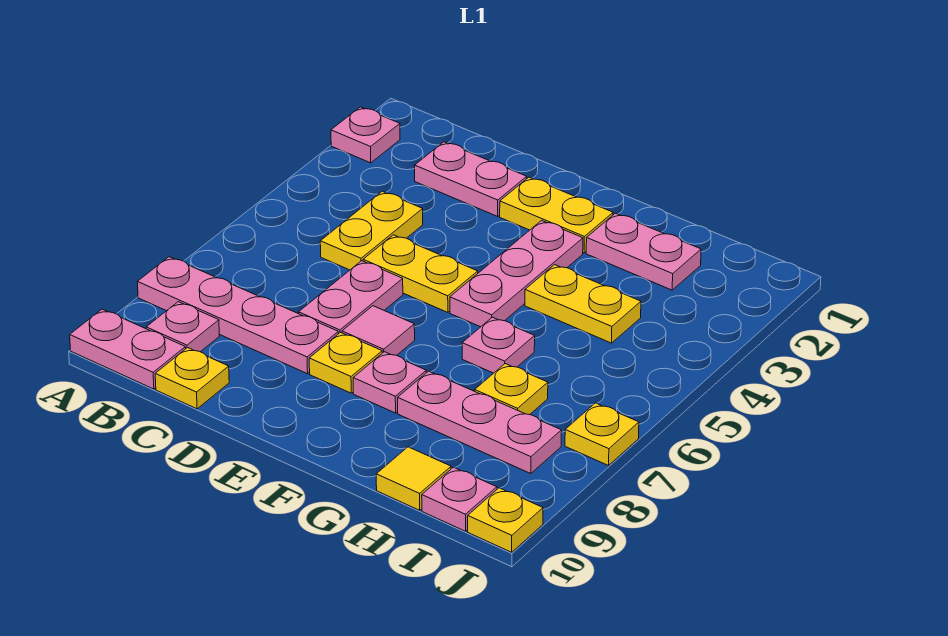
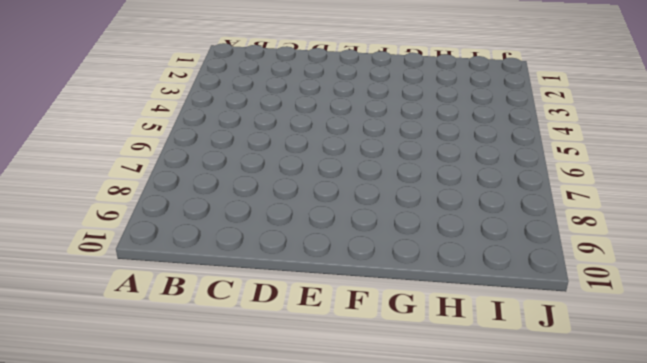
none -> pink plate A2 level 1
none -> pink plate A8:D8 level 1
none -> pink plate A10:B10 level 1

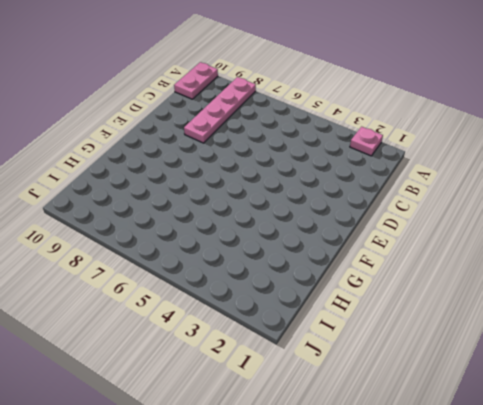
none -> pink plate B9 level 1
none -> pink plate C2:D2 level 1
none -> yellow plate C4:C5 level 1

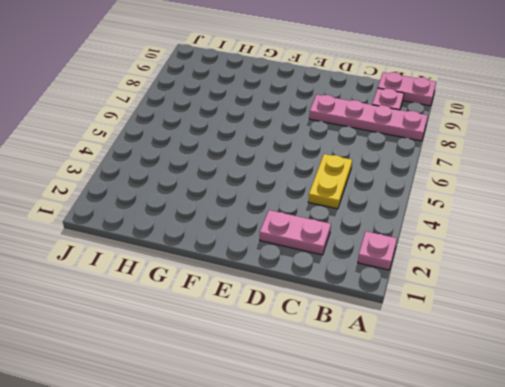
none -> yellow plate C10 level 1
none -> yellow plate D5:E5 level 1
none -> pink plate D6:D7 level 1

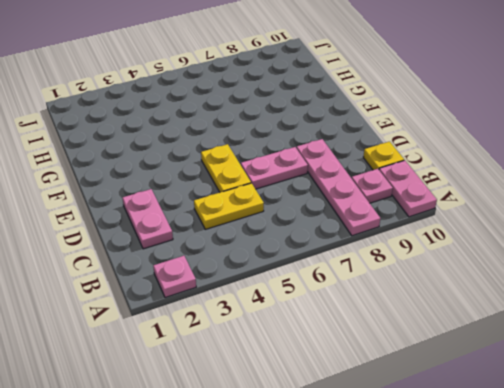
none -> yellow plate E2:F2 level 1
none -> pink tile E7 level 1
none -> yellow plate E8 level 1

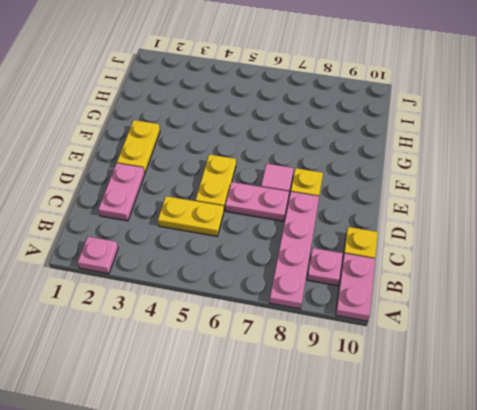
none -> pink plate F3:F5 level 1
none -> pink plate F8 level 1
none -> pink plate G2:H2 level 1

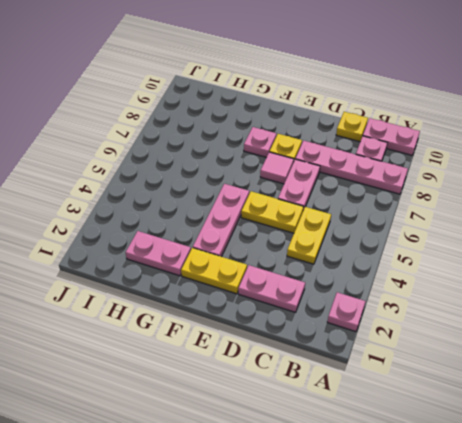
none -> yellow plate G4:H4 level 1
none -> pink plate G6 level 1
none -> pink plate G8:I8 level 1

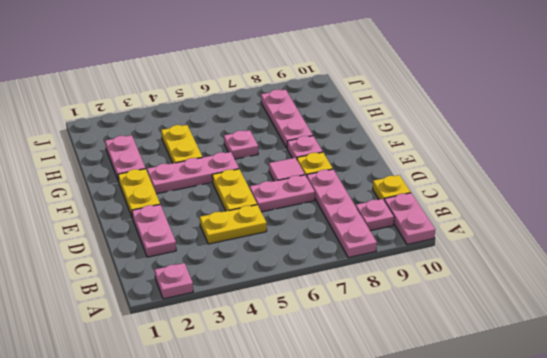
none -> yellow plate H7 level 1
none -> yellow tile H10 level 1
none -> pink plate I10 level 1

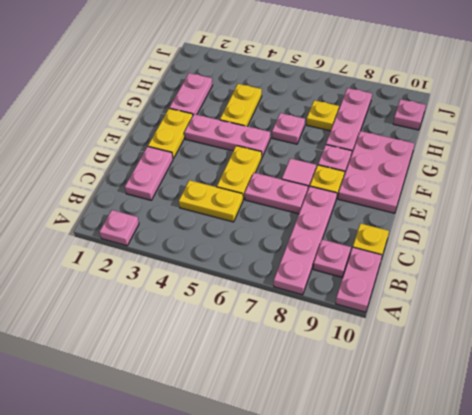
pink plate E9:G10 level 1 -> none
none -> yellow tile H10 level 1
none -> yellow plate J7 level 1
none -> yellow plate J10 level 1

